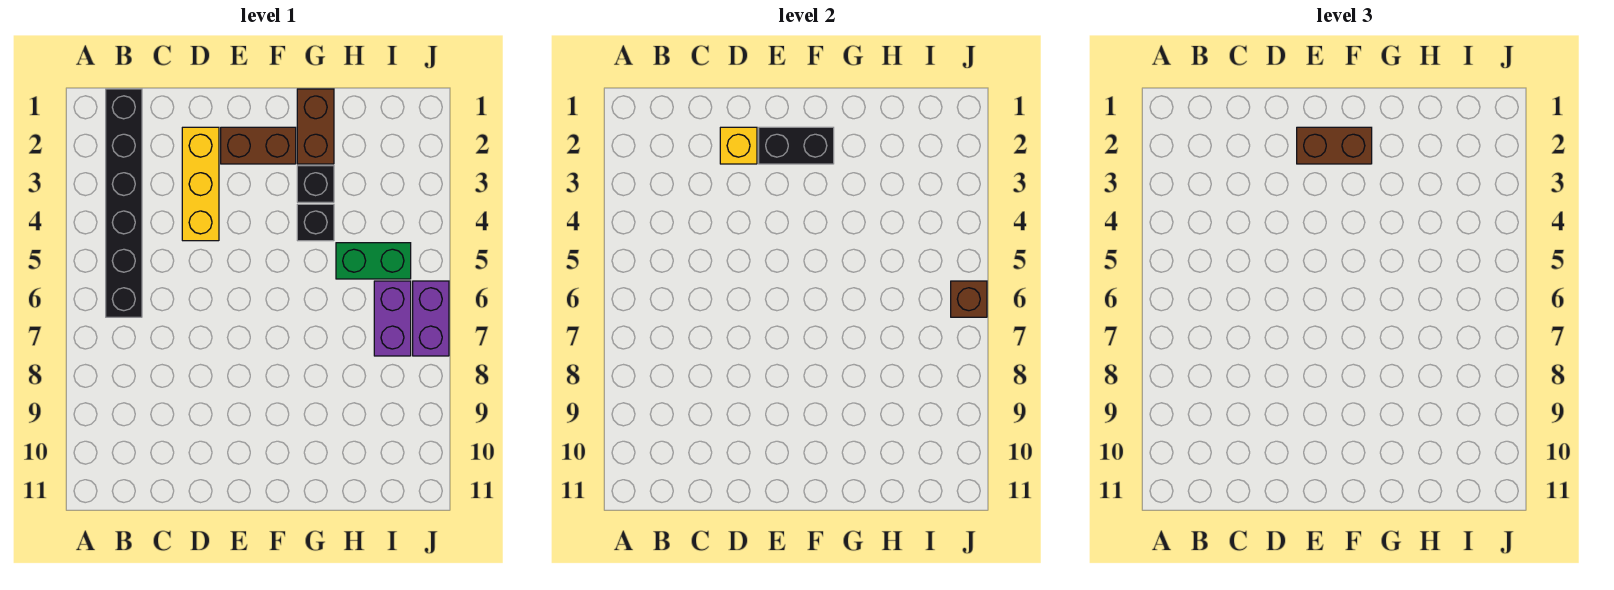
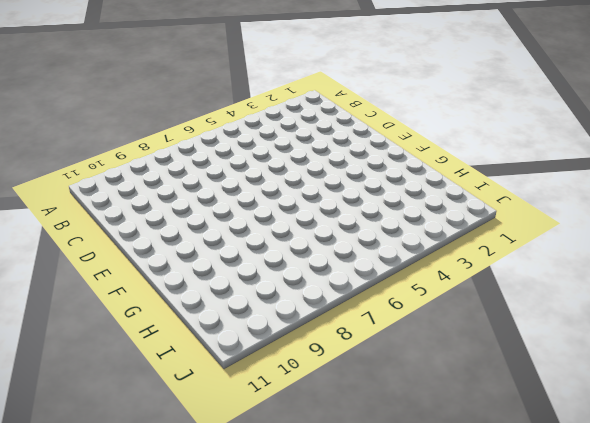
none -> black brick B1:B6 level 1
none -> yellow brick D2:D4 level 1
none -> brown brick E2:F2 level 1

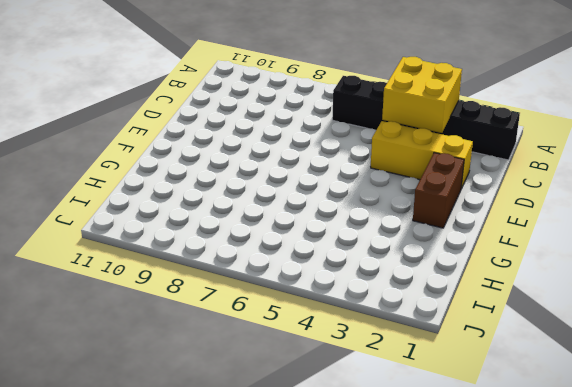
yellow brick B3:C4 level 2 -> none
none -> brown brick G1:G2 level 1
none -> black brick G3 level 1
none -> black brick G4 level 1

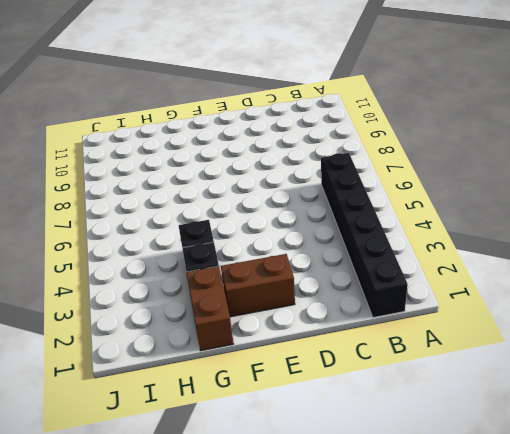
none -> yellow brick D2:D4 level 1
none -> green brick H5:I5 level 1
none -> purple brick I6:I7 level 1

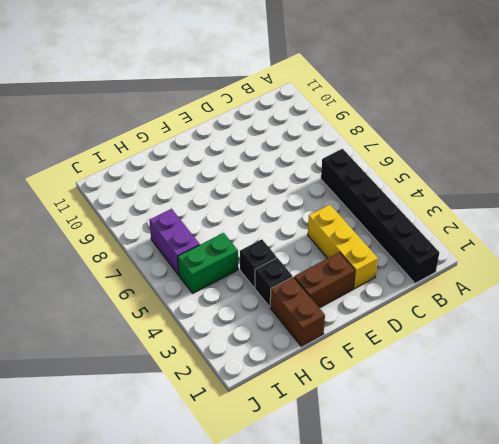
none -> purple brick J6:J7 level 1
none -> yellow brick D2 level 2
none -> black brick E2:F2 level 2

